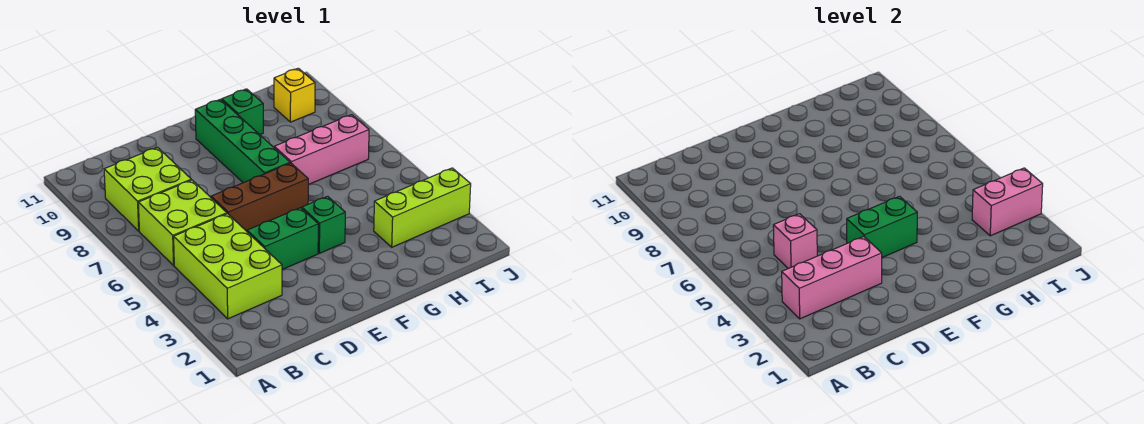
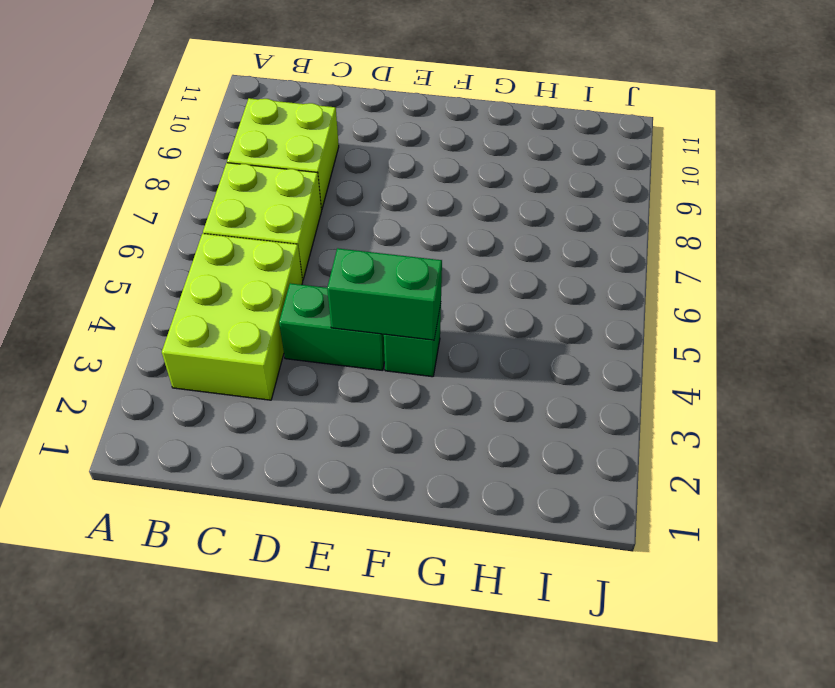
none -> brown brick D6:F6 level 1
none -> green brick F7:F10 level 1
none -> pink brick G7:I7 level 1

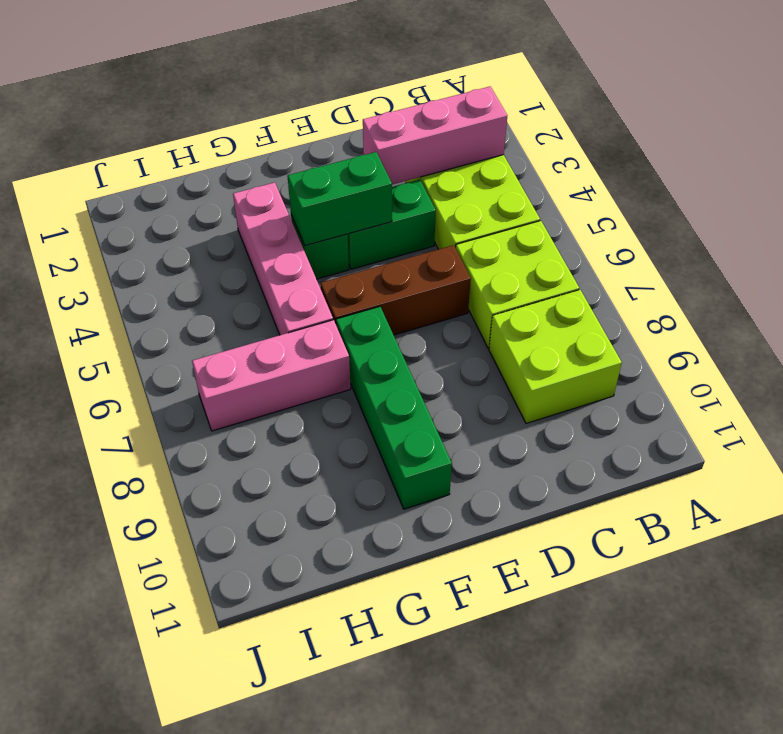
pink brick G3:G6 level 1 -> none
none -> green brick G10 level 1
none -> lime brick H3:J3 level 1
none -> yellow brick I10 level 1

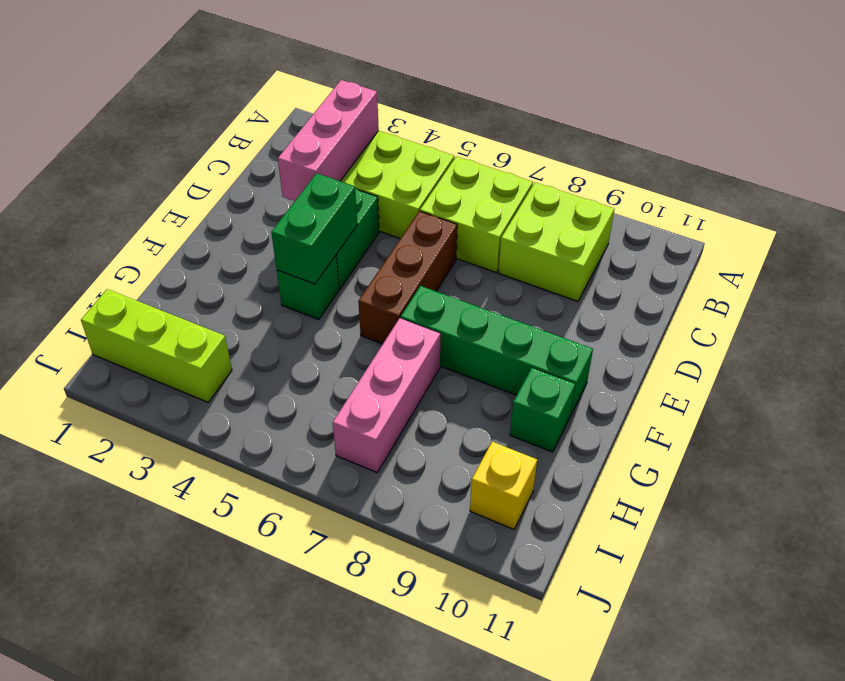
lime brick I1:I3 level 1 -> lime brick H3:J3 level 1
none -> pink brick C5 level 2
none -> pink brick I3:J3 level 2

